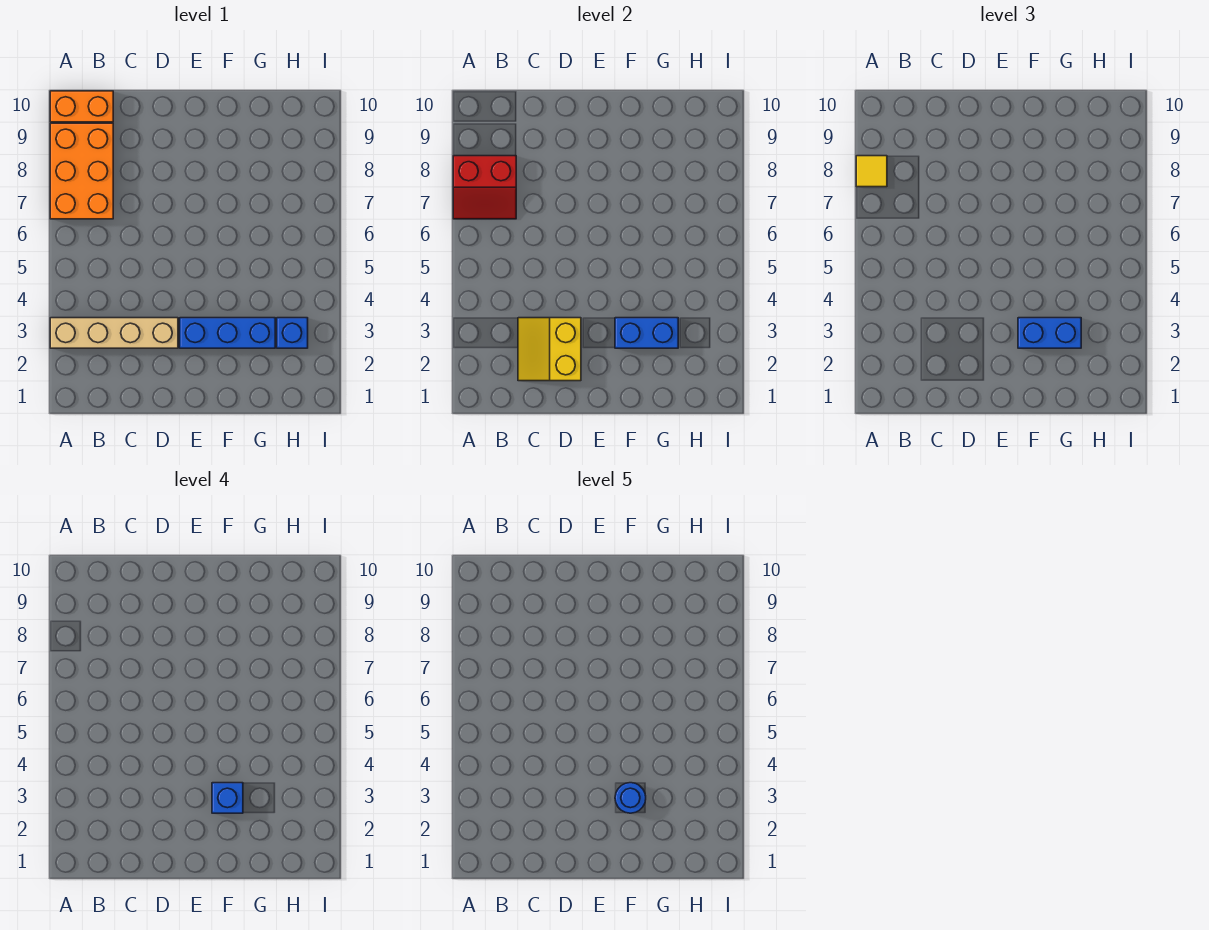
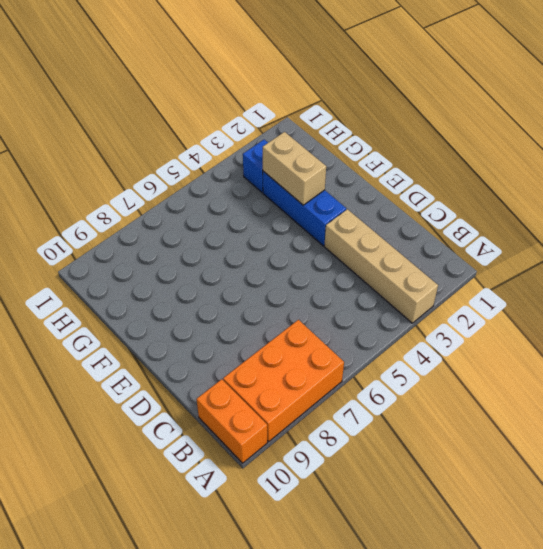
tan brick F3:G3 level 2 -> blue brick F3:G3 level 2
none -> red slope A7:B8 level 2 top 8
none -> yellow slope C2:D3 level 2 top D
none -> yellow tile A8 level 3

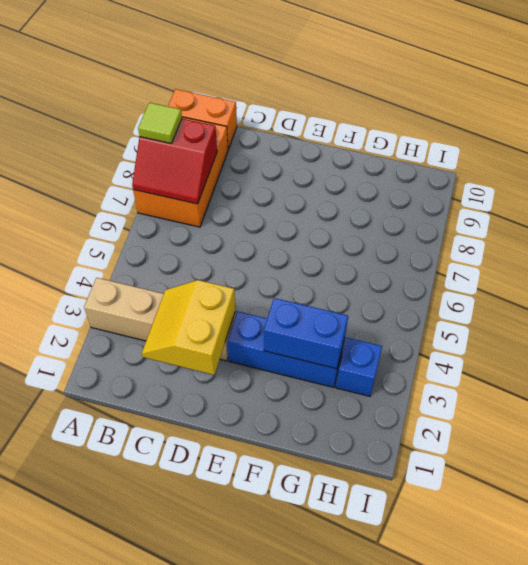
lime tile A8 level 3 -> yellow tile A8 level 3
none -> blue brick F3:G3 level 3
none -> blue brick F3 level 4
none -> blue round brick F3 level 5

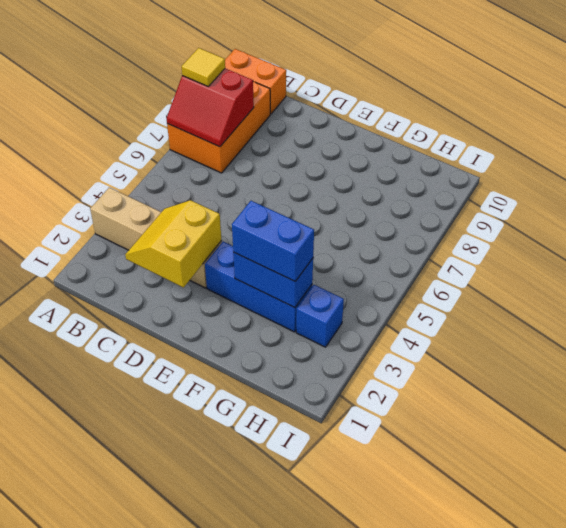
none -> blue brick F3 level 4
none -> blue round brick F3 level 5

